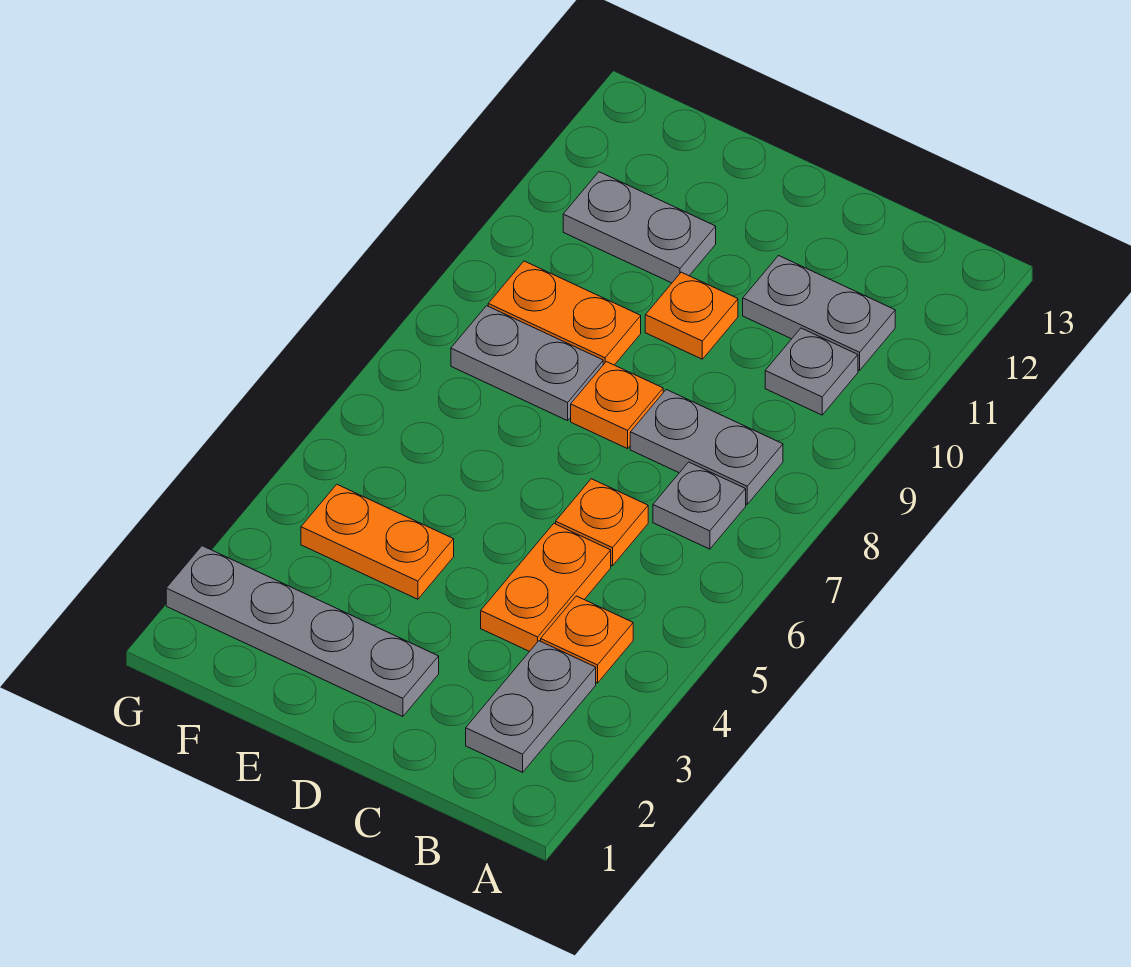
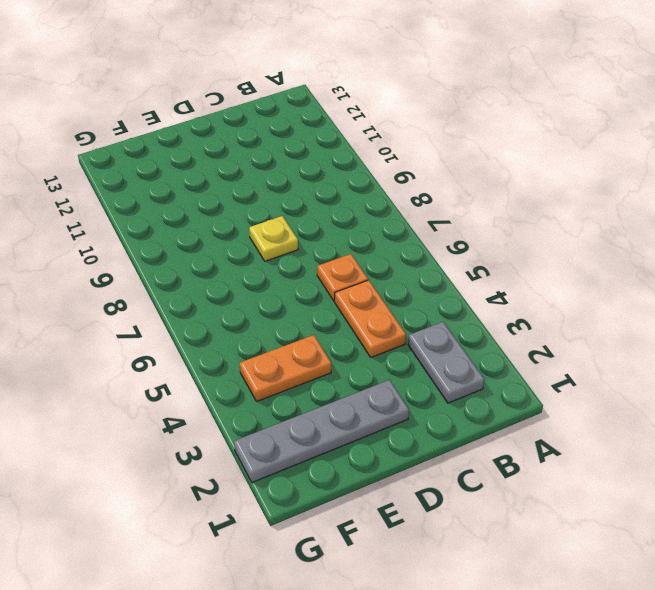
yellow plate D8 level 1 -> orange plate D8 level 1
none -> orange plate B4 level 1
none -> grey plate B7 level 1
none -> grey plate B8:C8 level 1

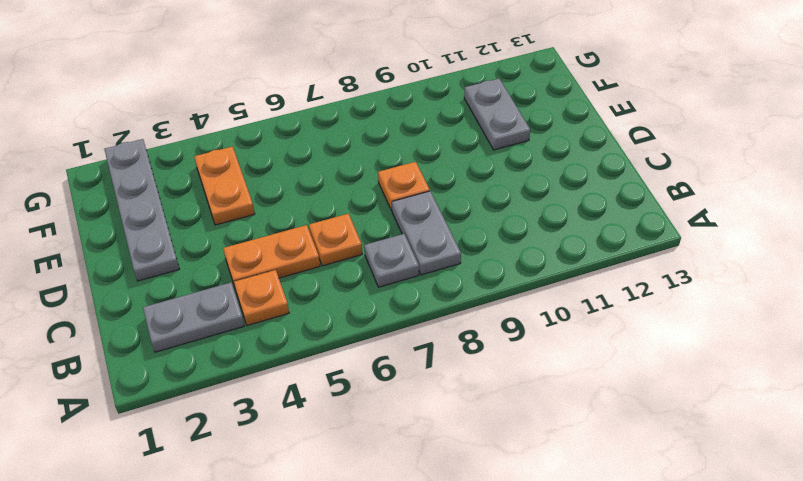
none -> grey plate B10 level 1
none -> grey plate B11:C11 level 1
none -> orange plate D10 level 1

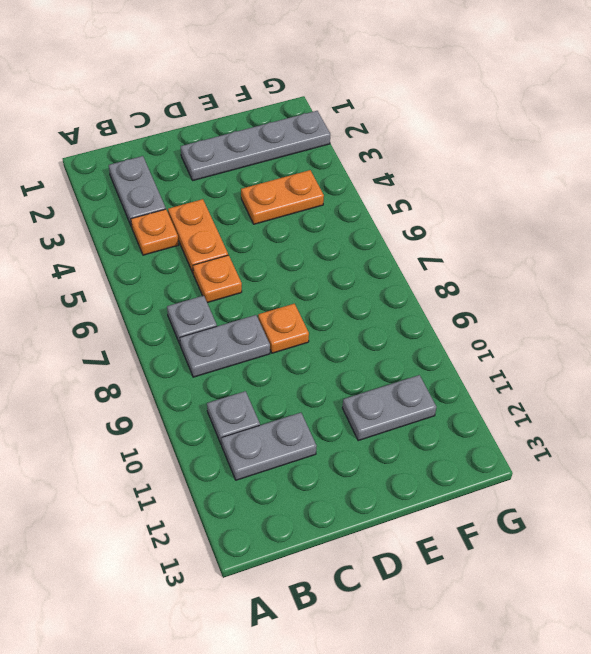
none -> orange plate D10 level 1
none -> grey plate E8:F8 level 1
none -> orange plate E9:F9 level 1

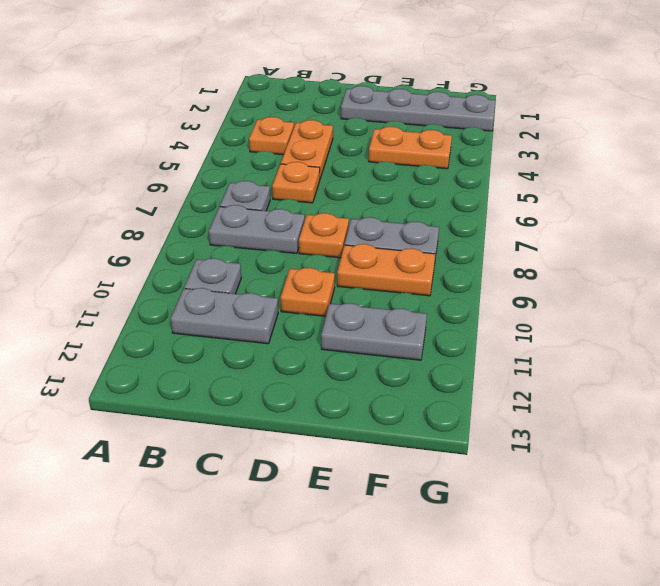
none -> grey plate B2:B3 level 1

